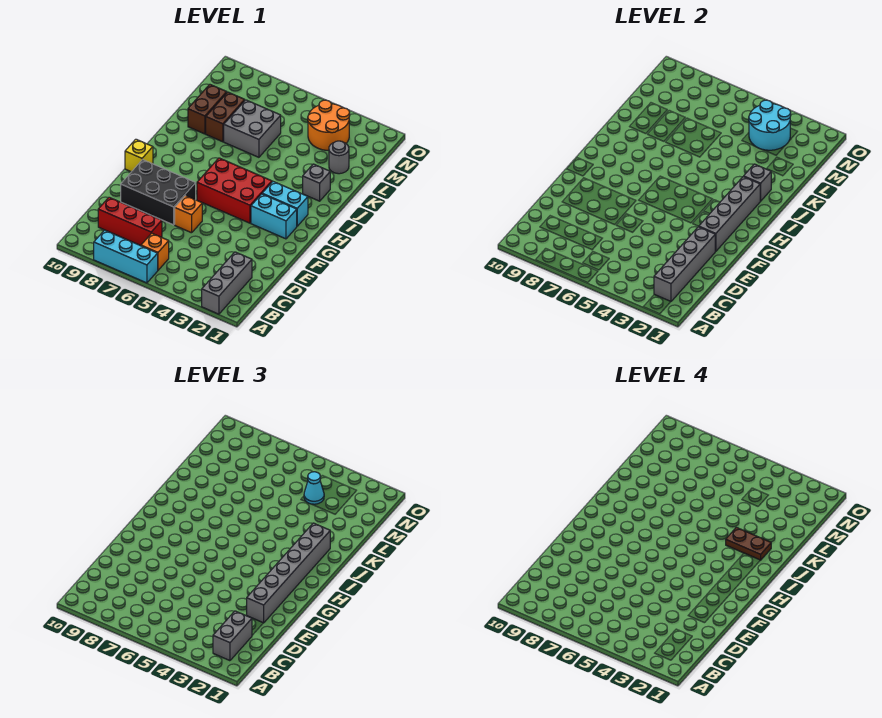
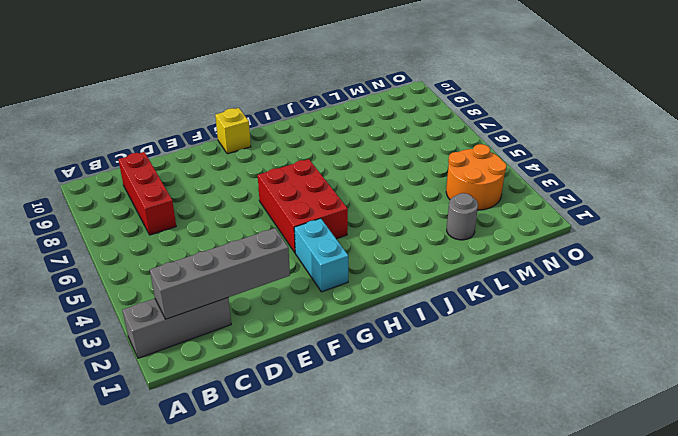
none -> cyan brick A6:A8 level 1
none -> orange brick B6 level 1
none -> orange brick E6 level 1

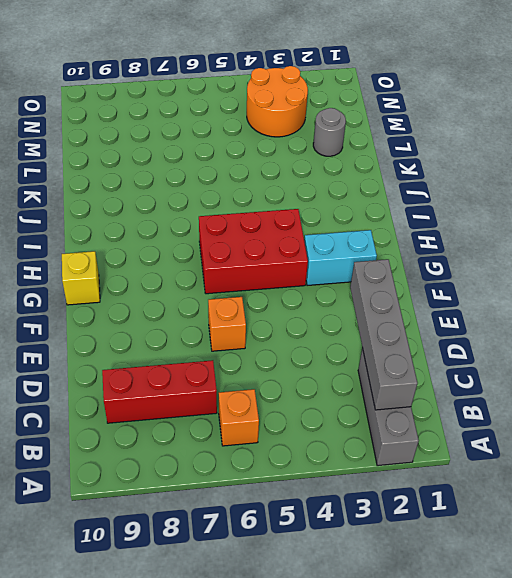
none -> cyan brick A6:A8 level 1
none -> black brick E7:F9 level 1
none -> cyan brick H2:H3 level 1

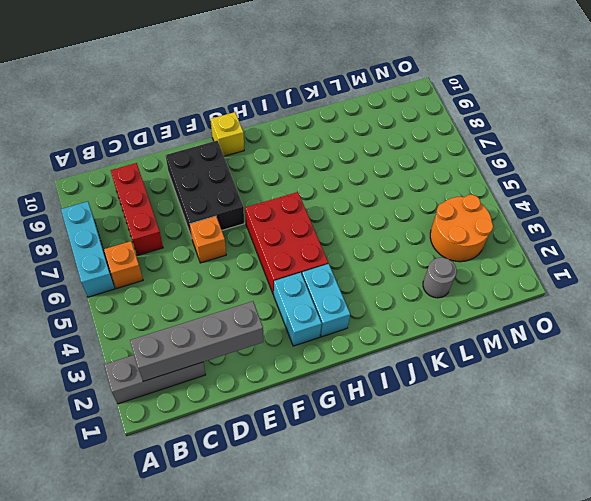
none -> grey brick J2 level 1
none -> grey brick K6:L7 level 1
none -> brown brick K8:L8 level 1

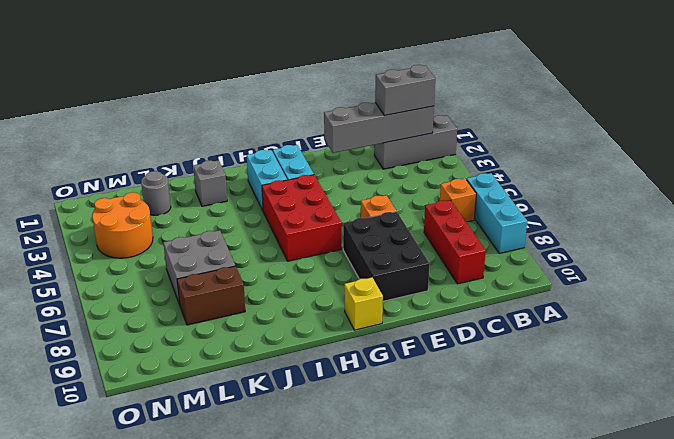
none -> brown brick K9:L9 level 1
none -> grey brick F2:I2 level 2
none -> grey brick J2 level 2

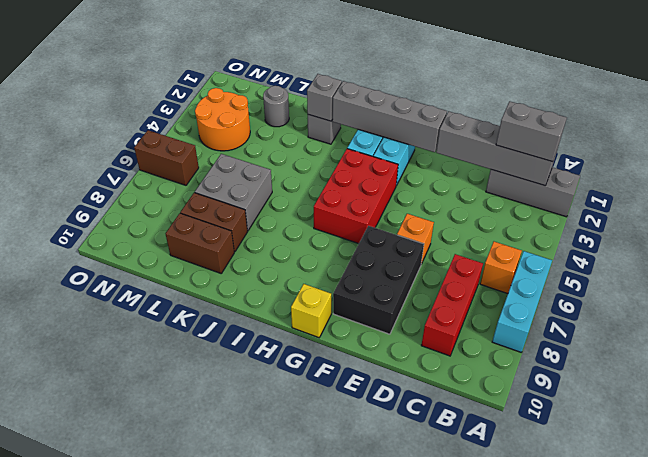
brown brick N6:O6 level 1 -> none
none -> cyan round brick M3:N4 level 2
none -> grey brick E2:J2 level 3
none -> cyan cone M4 level 3

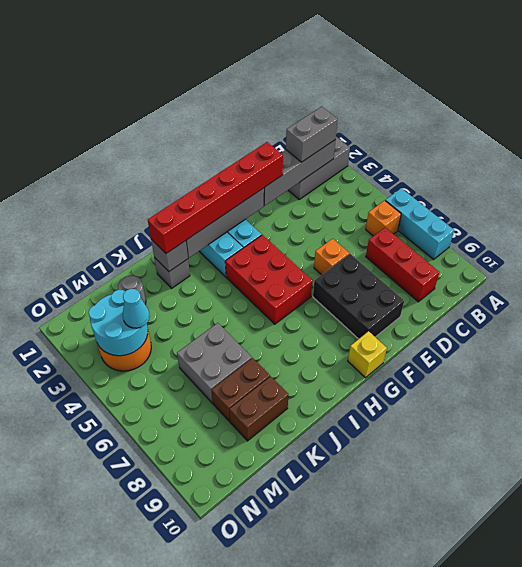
red brick E2:J2 level 3 -> grey brick E2:J2 level 3
none -> brown plate J2:J3 level 4

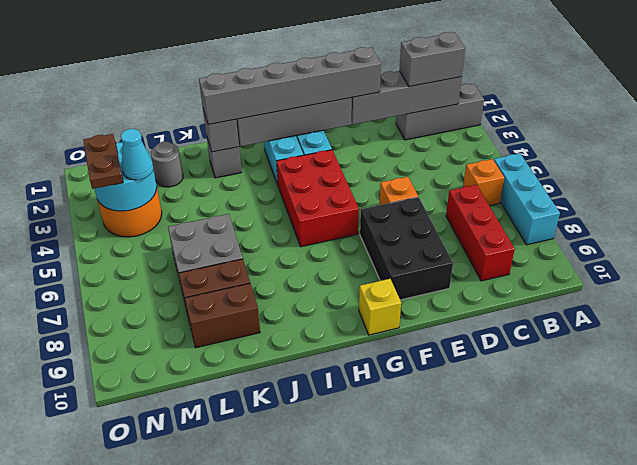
brown plate N3:N4 level 3 -> brown plate J2:J3 level 4

